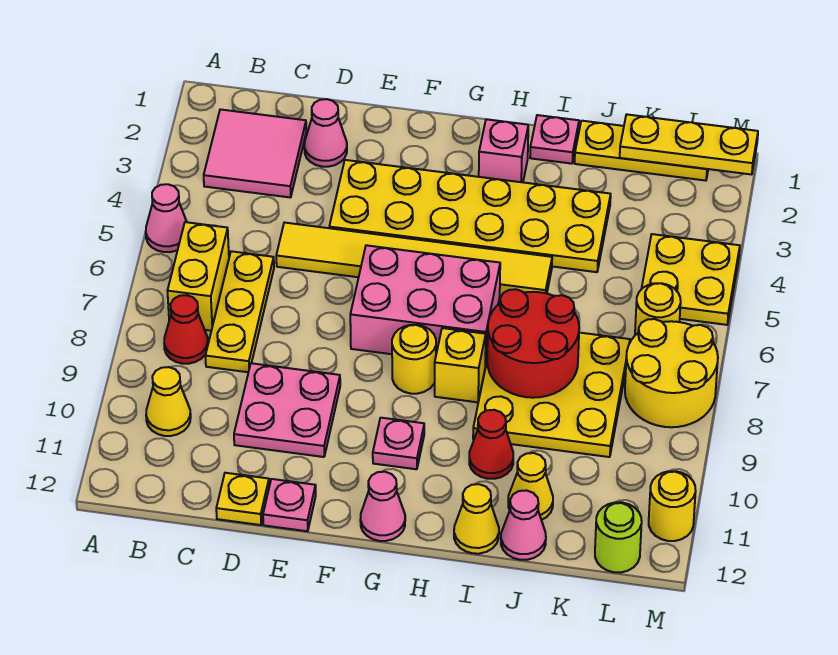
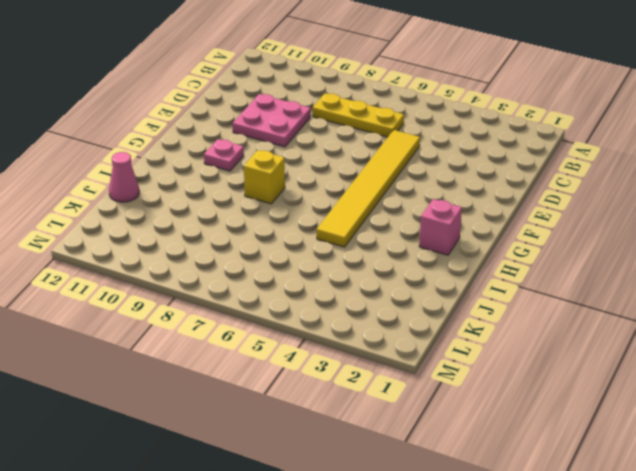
none -> pink cone A5 level 1
none -> pink tile B2:C3 level 1
none -> yellow brick B6:B7 level 1
none -> red cone B8 level 1

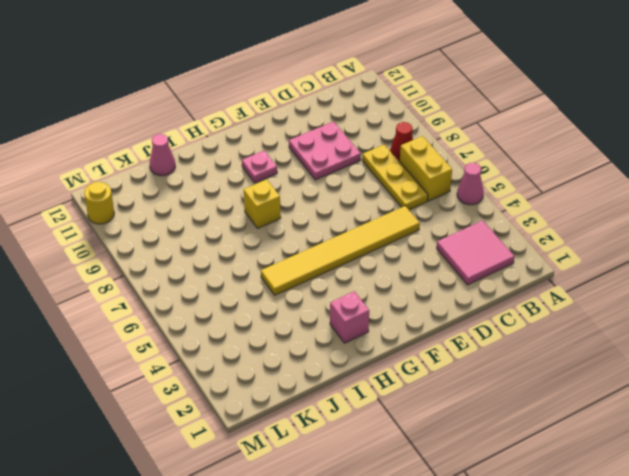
none -> yellow cone B10 level 1
none -> pink cone D2 level 1
none -> yellow plate D12 level 1
none -> yellow plate E3:J4 level 1

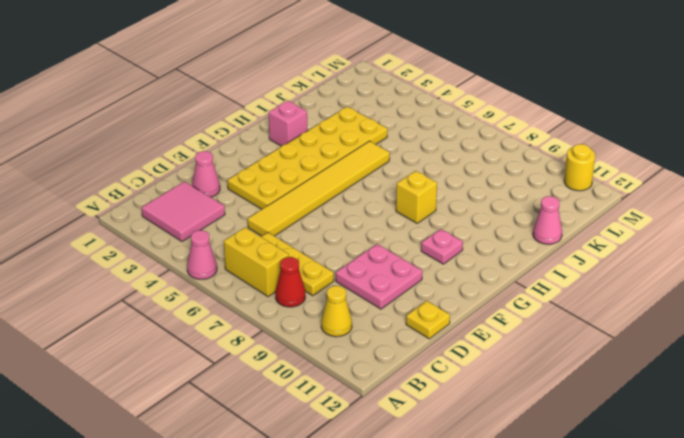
none -> pink plate E12 level 1
none -> pink brick F6:H7 level 1
none -> yellow round brick G8 level 1
none -> pink cone G12 level 1

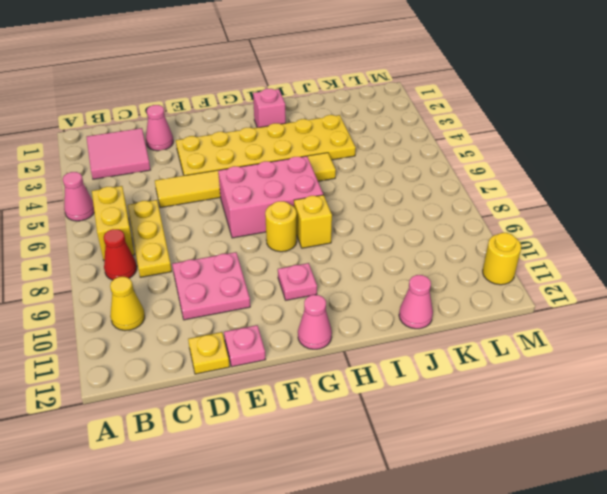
none -> pink plate I1 level 1
none -> yellow plate I7:K9 level 1
none -> red cone I10 level 1
none -> yellow cone I12 level 1

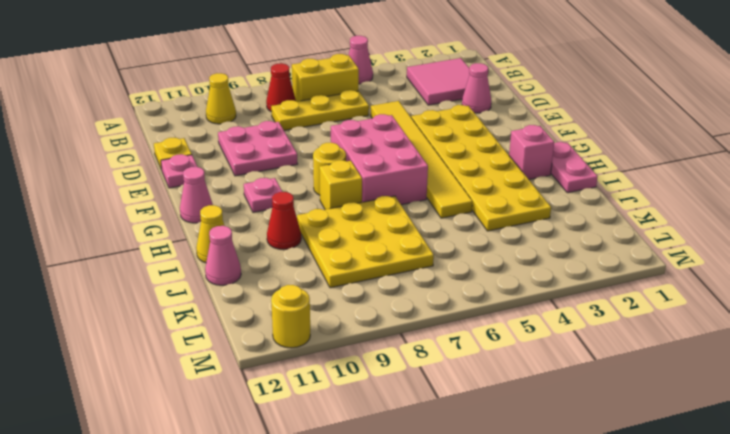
pink plate H1:I1 level 1 -> pink plate I1 level 1
none -> yellow plate J1:L1 level 1
none -> yellow cone J11 level 1
none -> yellow plate L4:M5 level 1
none -> yellow round brick L6 level 1

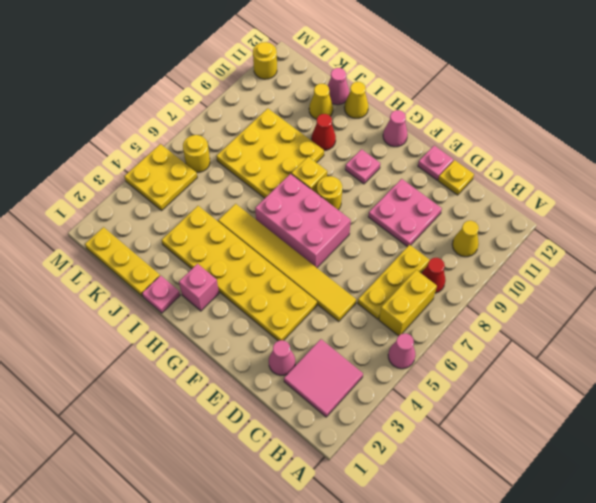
none -> yellow round brick L7:M8 level 1
none -> lime round brick L12 level 1
none -> red round brick I7:J8 level 2
none -> yellow plate K1:M1 level 2

